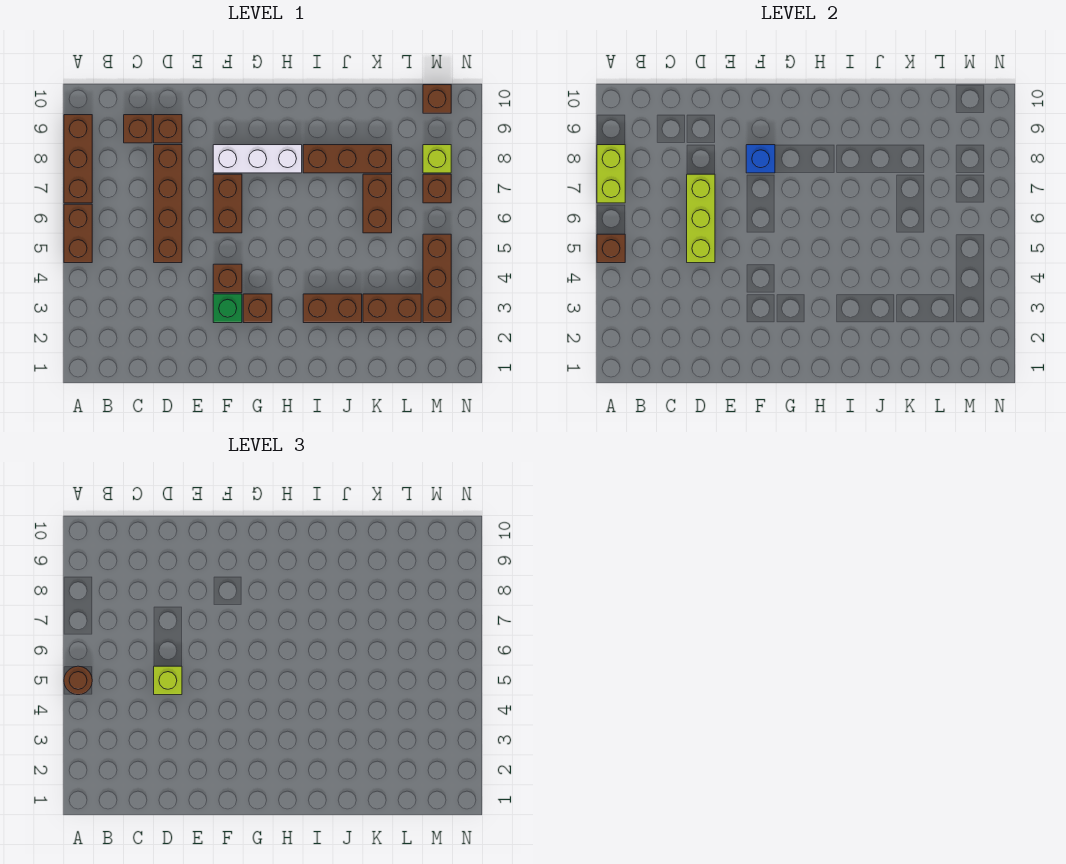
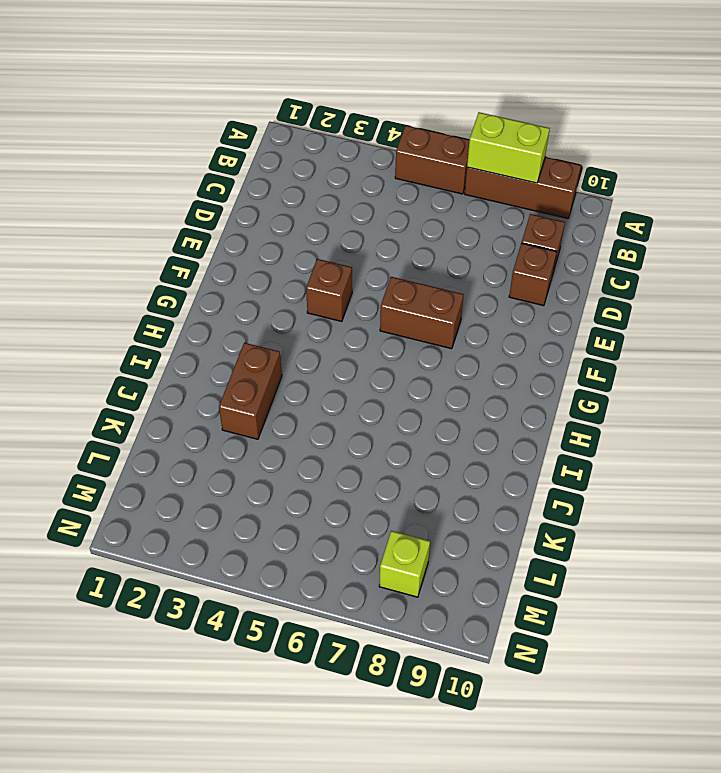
none -> brown brick D5:D8 level 1
none -> green brick F3 level 1
none -> white brick F8:H8 level 1

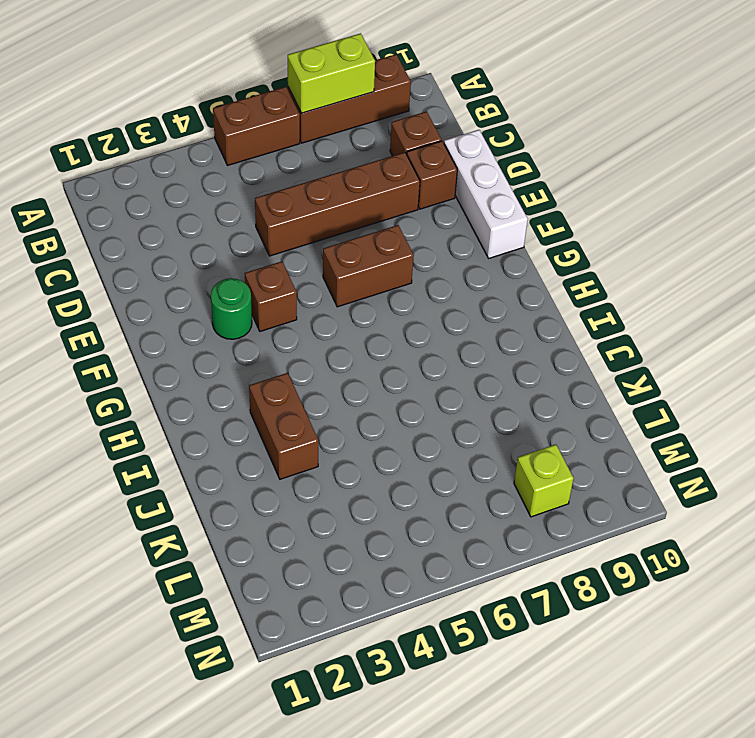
white brick D10:F10 level 1 -> white brick F8:H8 level 1
green round brick F3 level 1 -> green brick F3 level 1
none -> brown brick G3 level 1
none -> brown brick I8:K8 level 1
none -> brown brick K3:L3 level 1

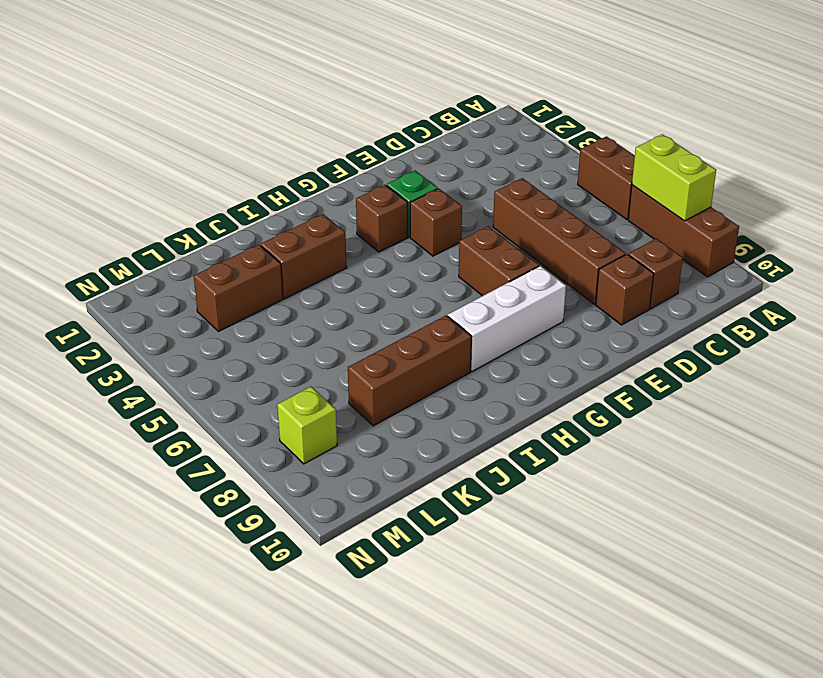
none -> brown brick K6:K7 level 1
none -> brown brick M3:M5 level 1
none -> brown brick M7 level 1

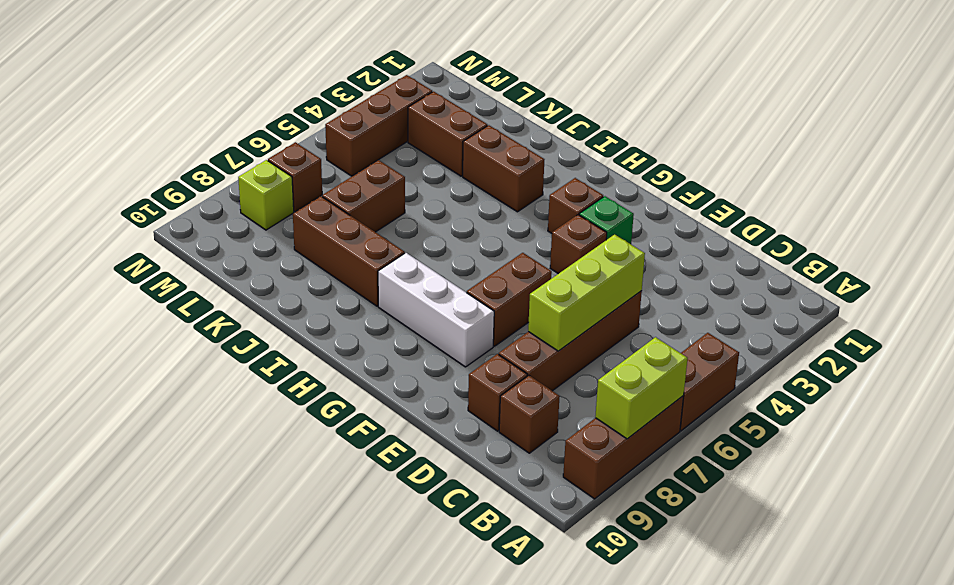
none -> brown brick M10 level 1
none -> brown brick A5 level 2
none -> blue brick F8 level 2

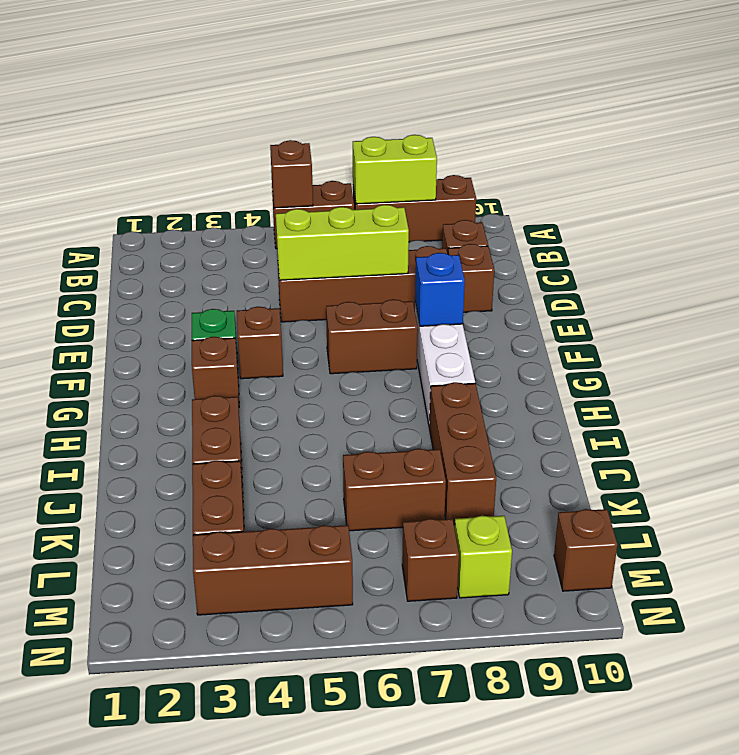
none -> brown round brick A5 level 3
none -> lime brick D5 level 3

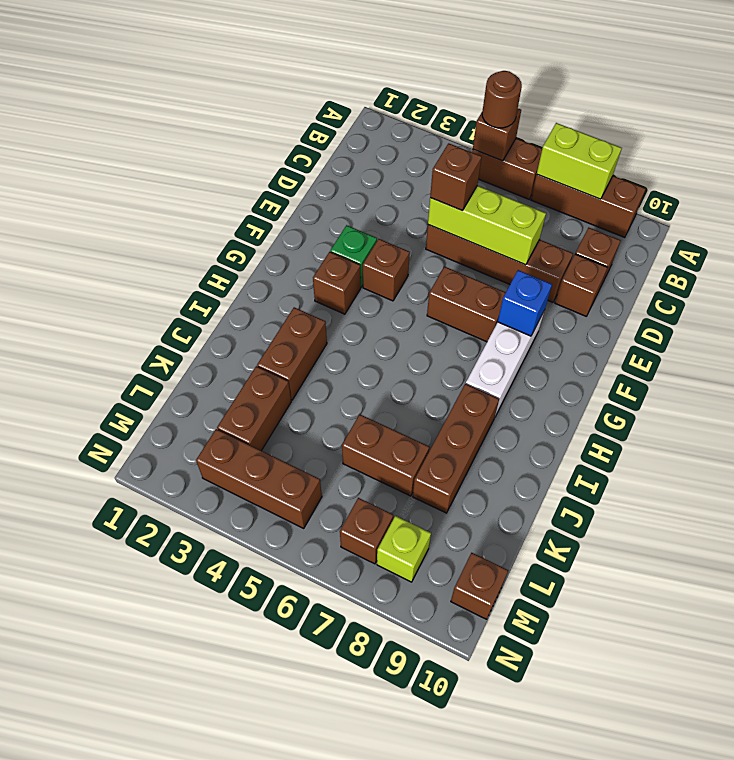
brown brick D5 level 3 -> lime brick D5 level 3

